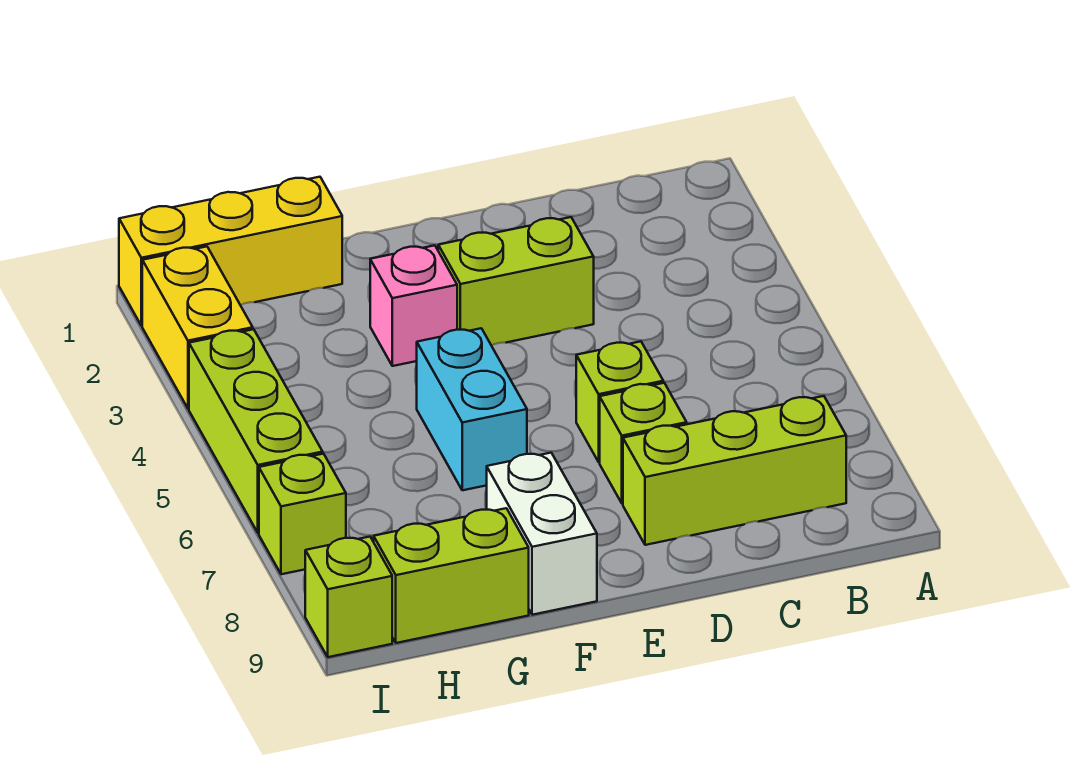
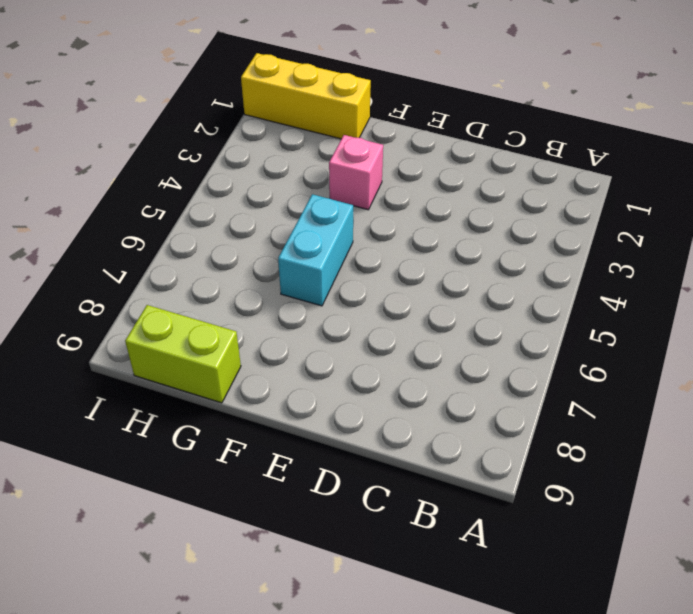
none -> lime brick B8:D8 level 1
none -> lime brick D3:E3 level 1
none -> lime brick D6 level 1

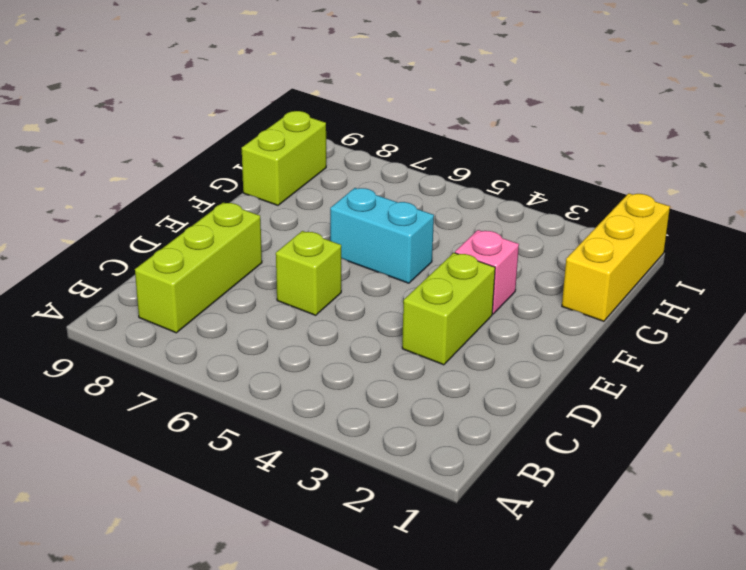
none -> lime brick D7 level 1
none -> white brick F8:F9 level 1
none -> yellow brick I2:I3 level 1

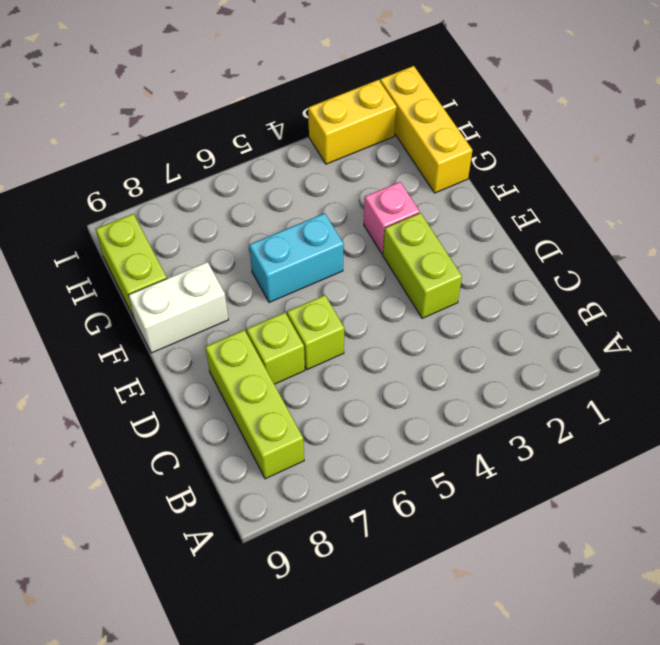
none -> lime brick I4:I6 level 1
none -> lime brick I7 level 1
none -> lime brick I9 level 1

